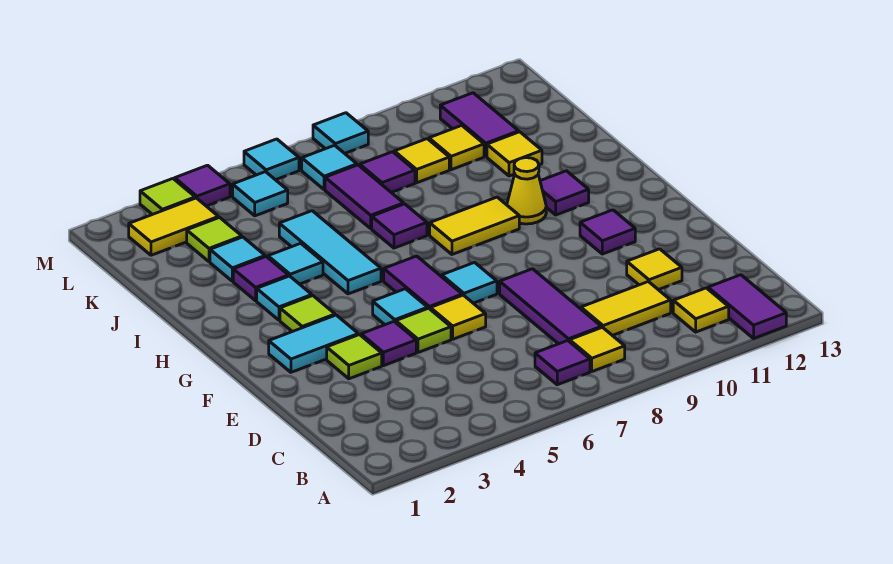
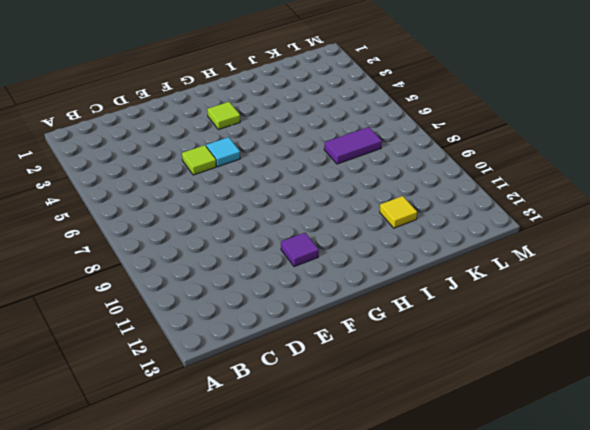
none -> purple tile A12:B12 level 1
none -> purple tile B7 level 1
none -> yellow tile B8 level 1
none -> yellow tile B11 level 1

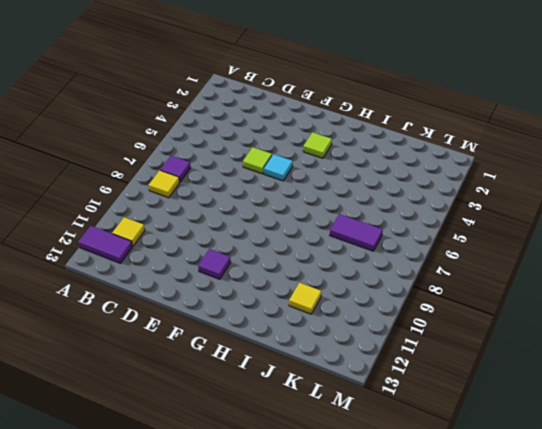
none -> purple tile C8:E8 level 1
none -> yellow tile C9:C10 level 1
none -> yellow tile D11 level 1
none -> lime tile E3 level 1

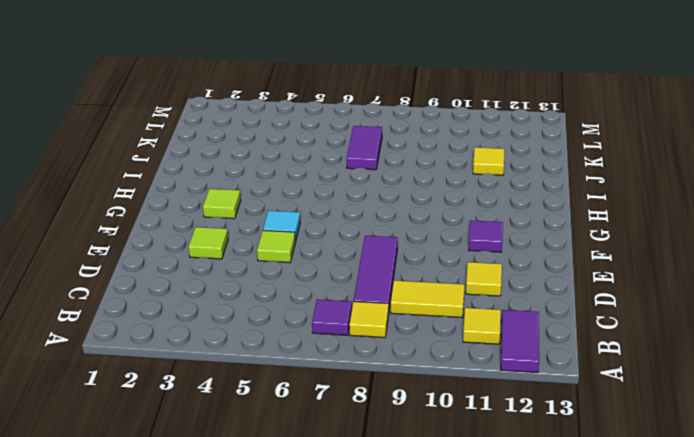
none -> purple tile E4 level 1
none -> yellow tile E6 level 1
none -> cyan tile F2:F3 level 1
none -> purple tile F6:G6 level 1

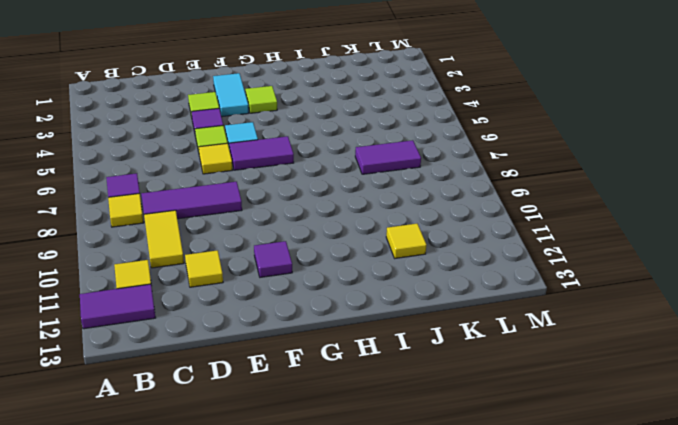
none -> cyan tile F7 level 1
none -> cyan tile H3 level 1
none -> cyan tile H5:J5 level 1
none -> yellow tile H8:H9 level 1

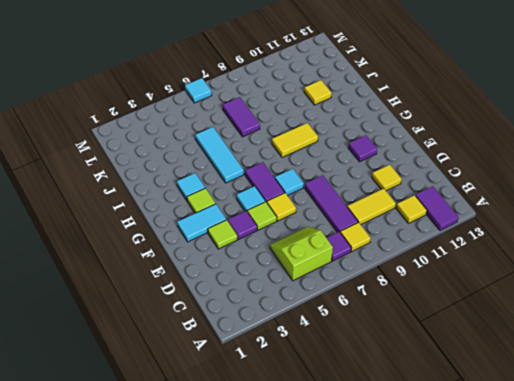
lime slope B5:C6 level 1 top B -> none
none -> yellow cone H10 level 1
none -> purple tile H11 level 1
none -> purple tile I3 level 1
none -> cyan tile I4 level 1

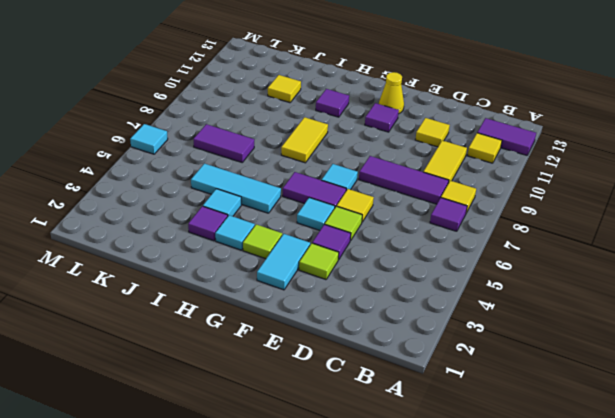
yellow cone F12 level 1 -> yellow cone H10 level 1
none -> purple tile I7 level 1
none -> cyan tile J3 level 1
none -> lime tile K3 level 1
none -> purple tile K8 level 1

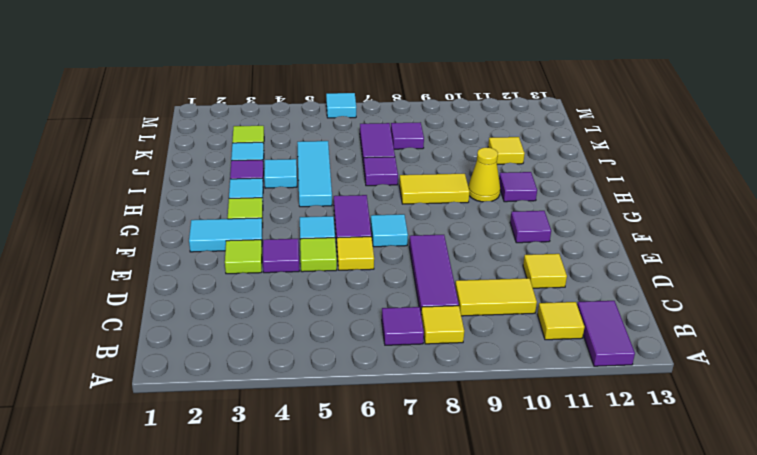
none -> yellow tile K9 level 1
none -> yellow tile K10 level 1
none -> purple tile K11:L11 level 1
none -> yellow tile L2:L3 level 1

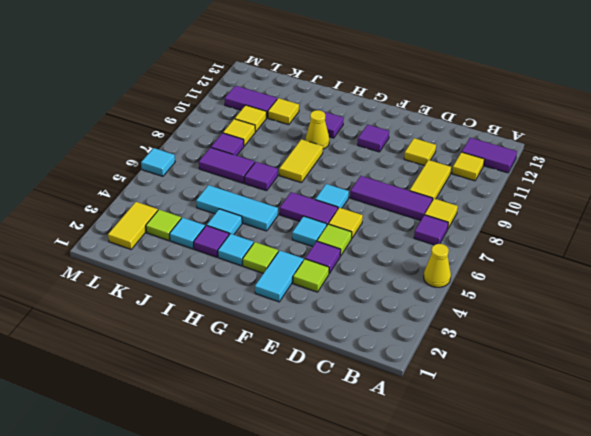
yellow cone A5 level 1 -> none
none -> cyan tile L5 level 1
none -> cyan tile L7 level 1
none -> lime tile M3 level 1
none -> purple tile M4 level 1

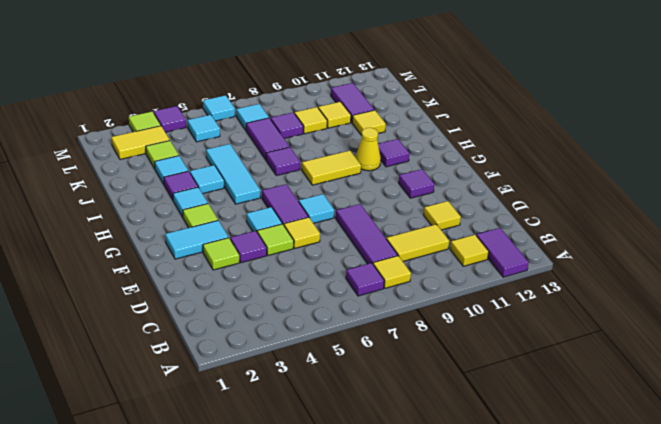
none -> cyan tile M8 level 1

